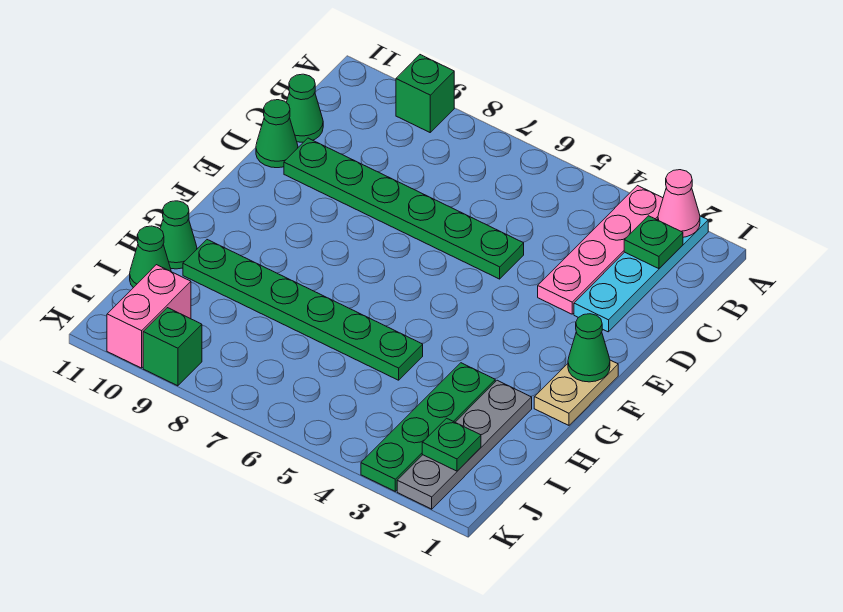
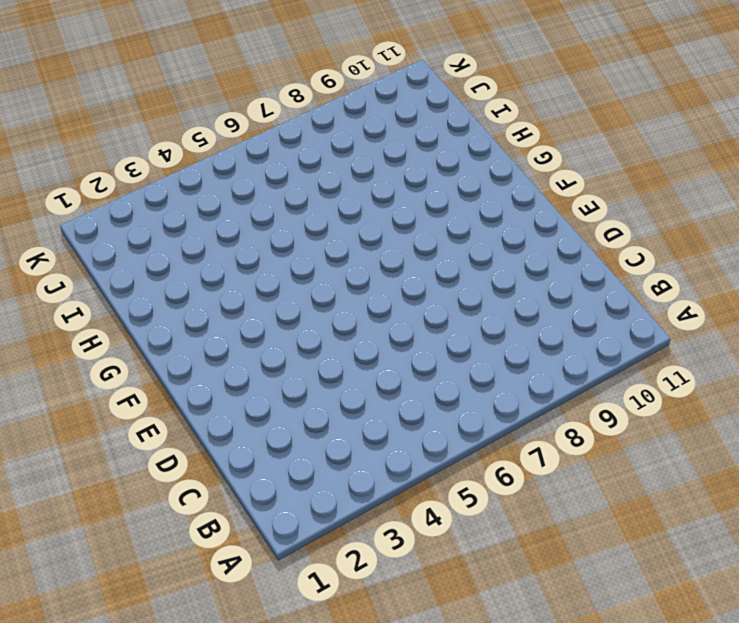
none -> cyan plate A2:D2 level 1
none -> pink plate A3:D3 level 1
none -> green brick A9 level 1

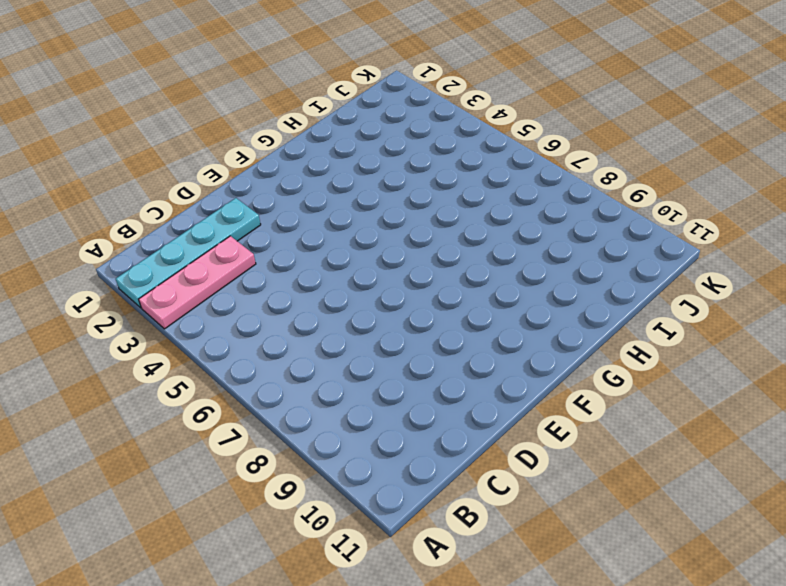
pink plate A3:C3 level 1 -> pink plate A3:D3 level 1
none -> green brick A9 level 1
none -> green cone C11 level 1
none -> green plate D5:D10 level 1

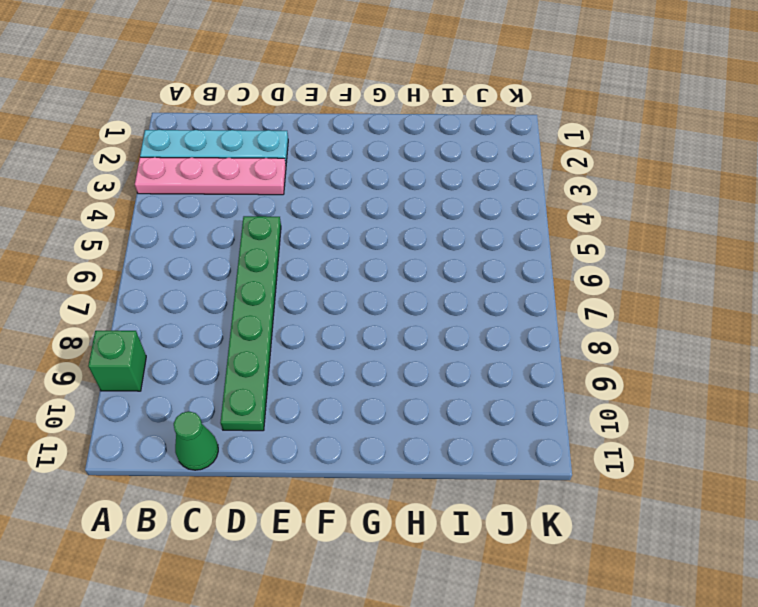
none -> green cone D11 level 1
none -> tan plate F1:G1 level 1
none -> grey plate H2:K2 level 1

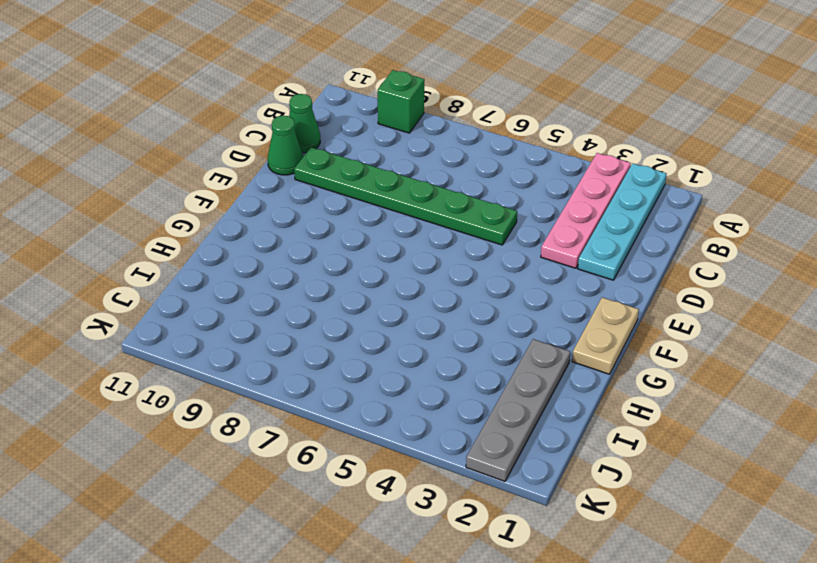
none -> green plate H3:K3 level 1
none -> green plate H5:H10 level 1
none -> green cone H11 level 1

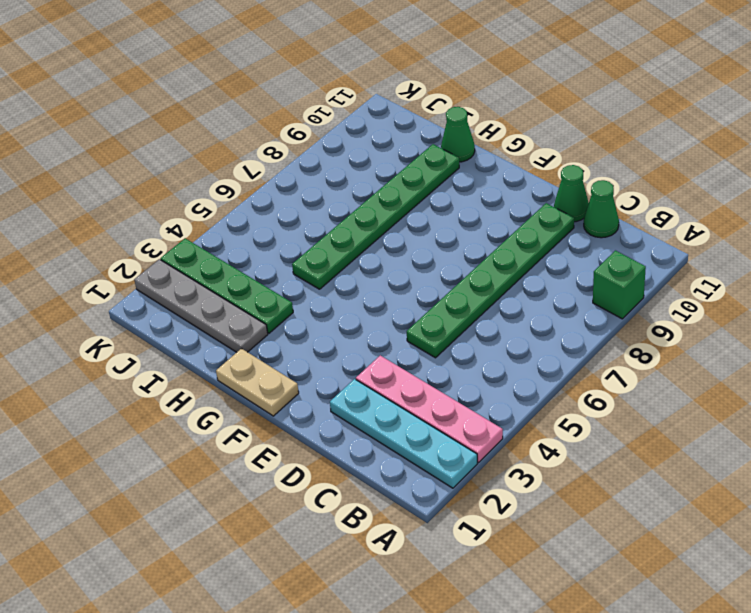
none -> green cone I11 level 1
none -> pink brick J10:K10 level 1
none -> green brick K9 level 1

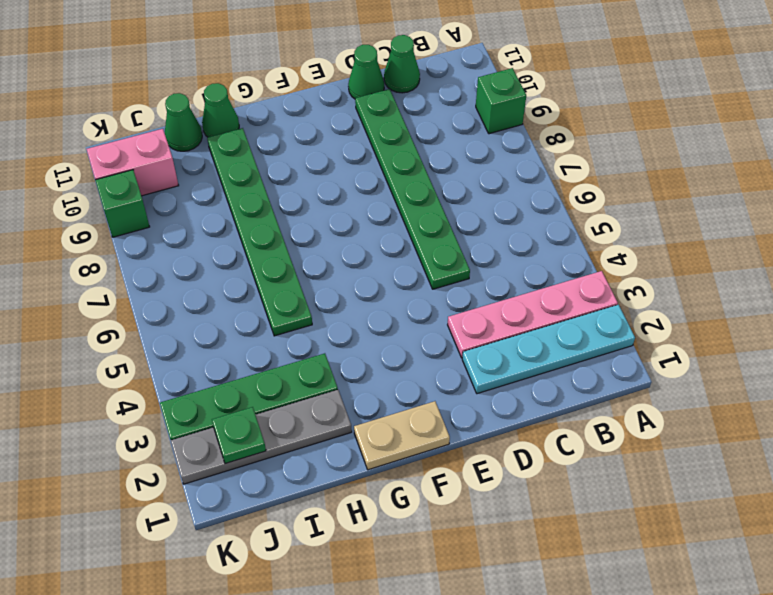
none -> pink cone A2 level 2
none -> green plate B2 level 2
none -> green cone F1 level 2

